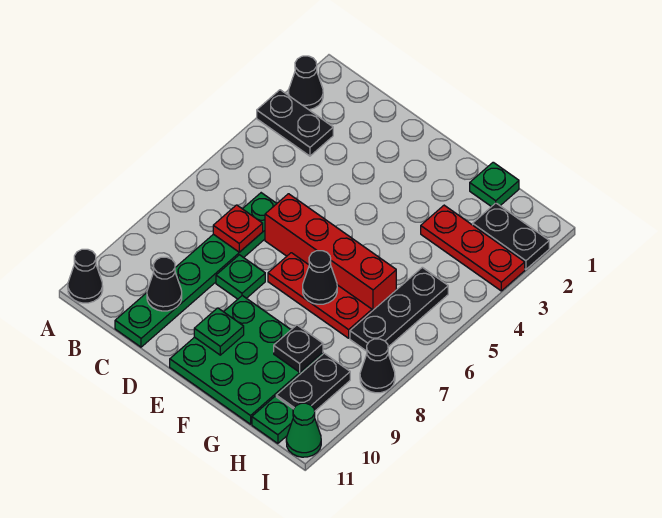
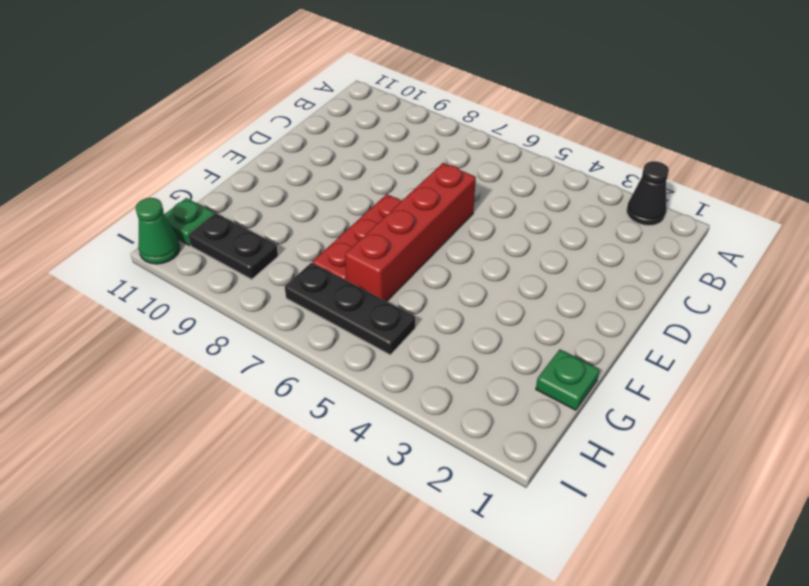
none -> black plate A3:B3 level 1
none -> black cone A11 level 1
none -> green plate C6:C11 level 1

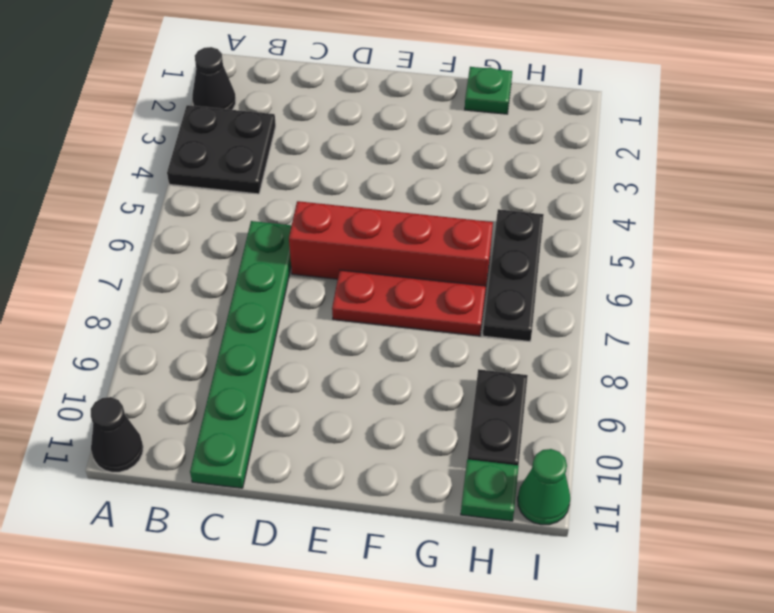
black plate A3:B4 level 1 -> black plate A3:B3 level 1
none -> green plate D8 level 1
none -> green plate E9:G11 level 1
none -> red plate G3:I3 level 1

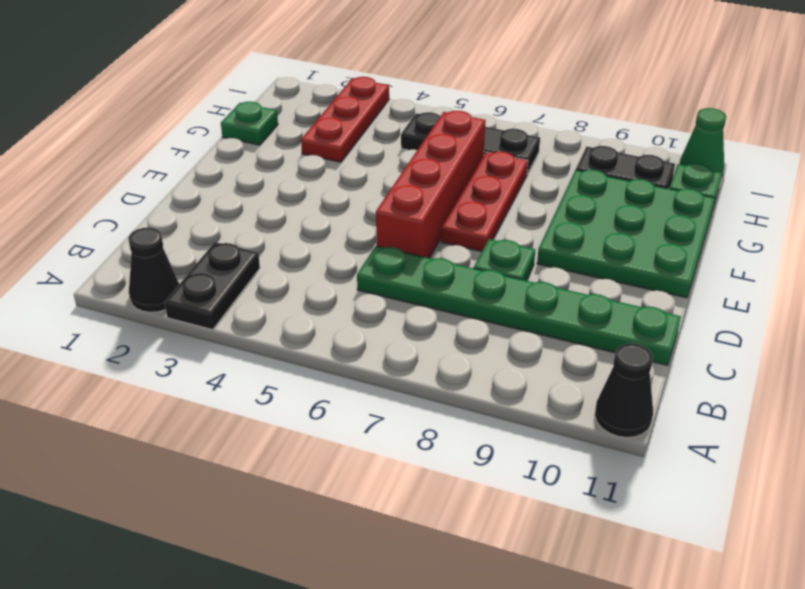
none -> black plate H2:I2 level 1
none -> black cone I8 level 1
none -> red plate C7 level 2

